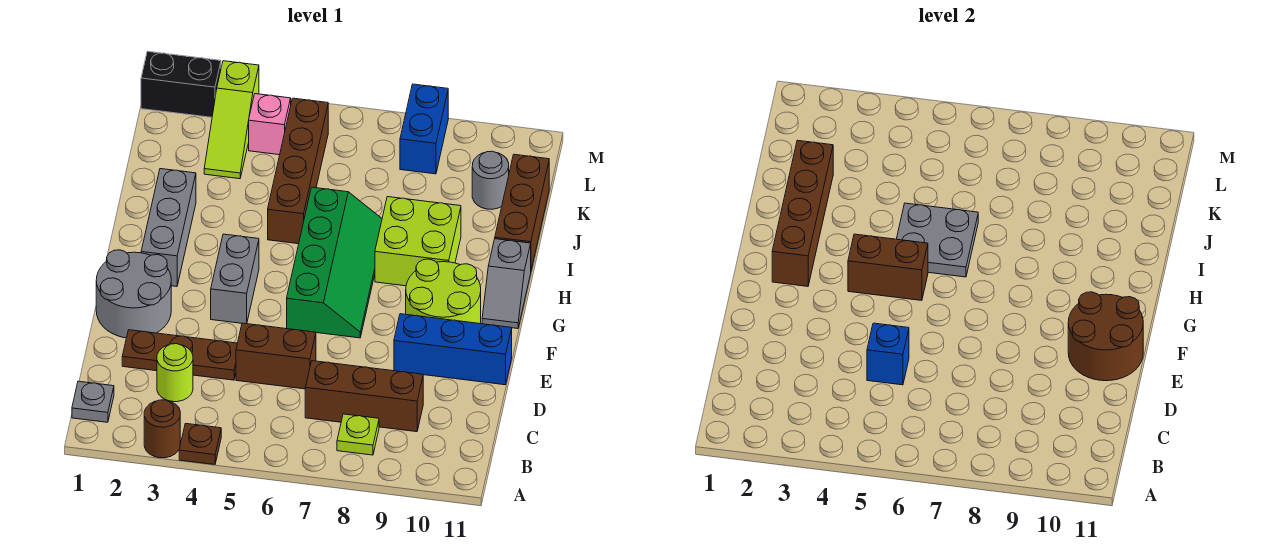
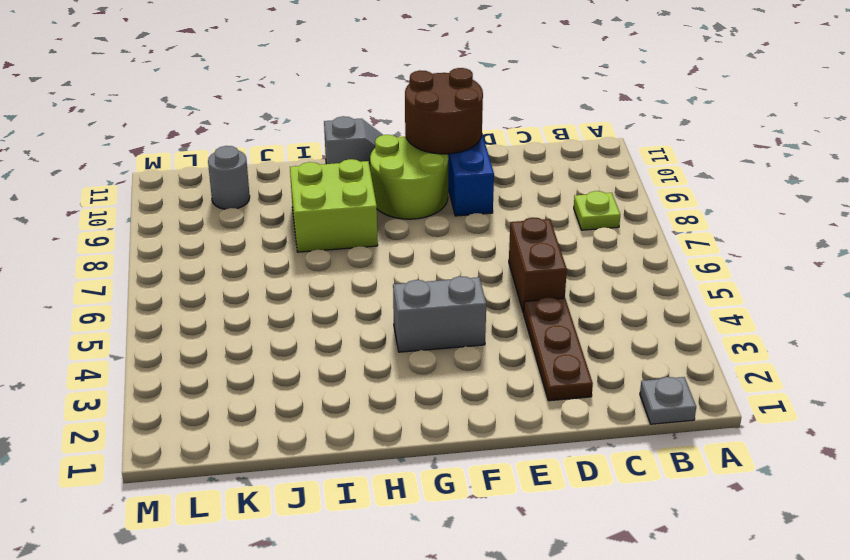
none -> brown round brick A3 level 1
none -> brown plate A4 level 1
none -> lime round brick C3 level 1

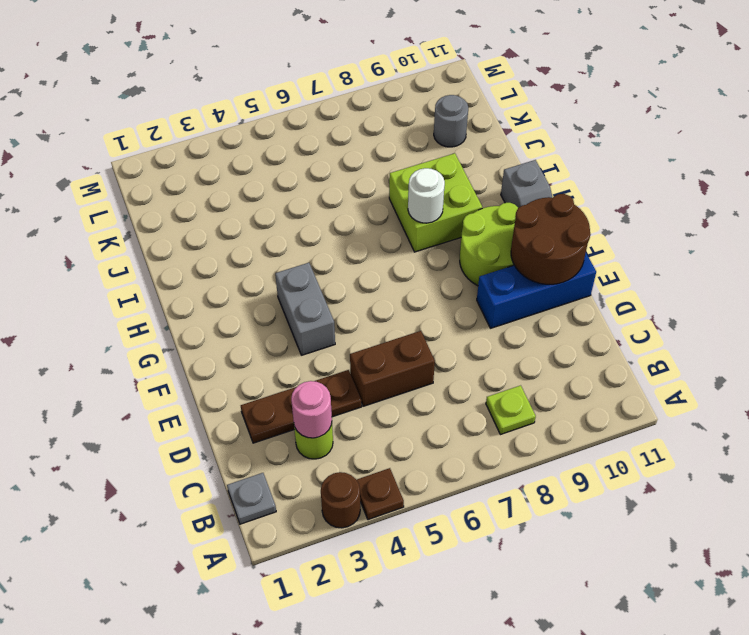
pink round brick C3 level 2 -> none
white round brick H8 level 2 -> none
none -> brown brick C7:C9 level 1
none -> grey round brick E1:F2 level 1
none -> green slope F6:I7 level 1 top 6

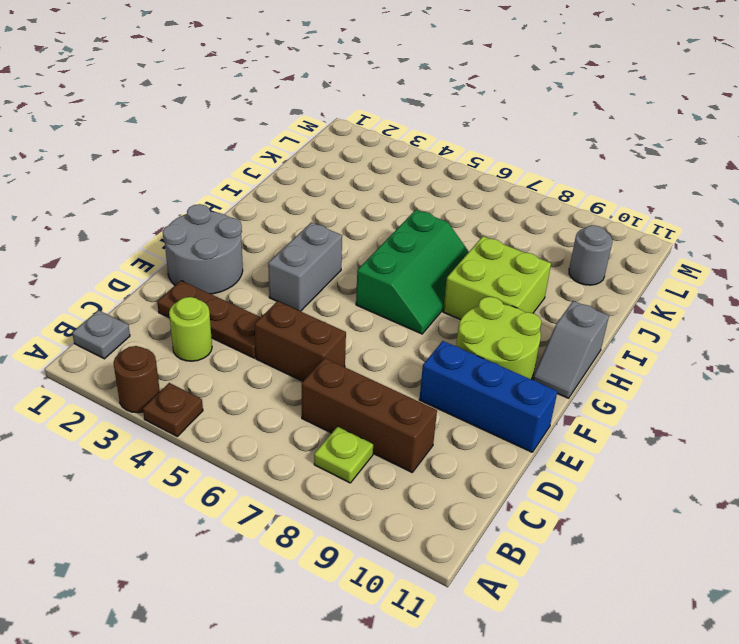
green slope G6:I7 level 1 top 6 -> green slope F6:I7 level 1 top 6
none -> grey brick G2:I2 level 1
none -> brown brick I5:L5 level 1
none -> brown brick I11:K11 level 1

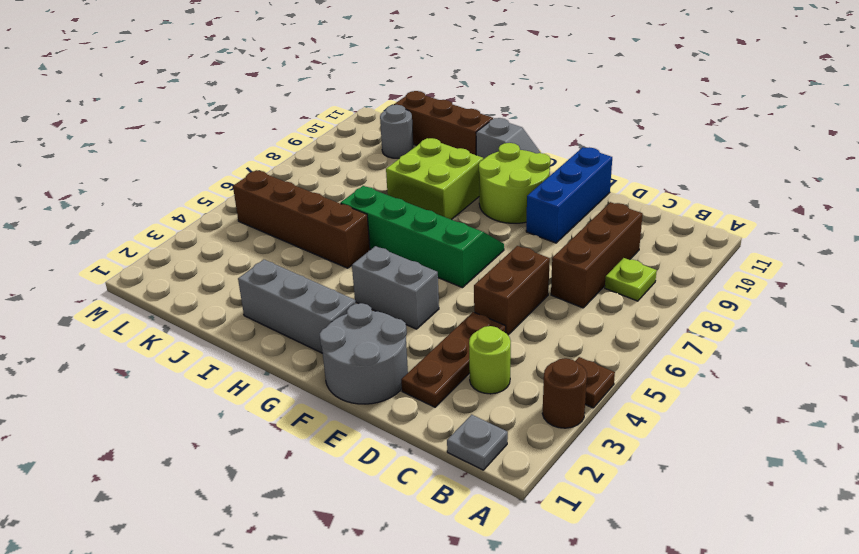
none -> lime slope K3:M3 level 1 top M
none -> pink brick L4 level 1
none -> blue brick L8:M8 level 1

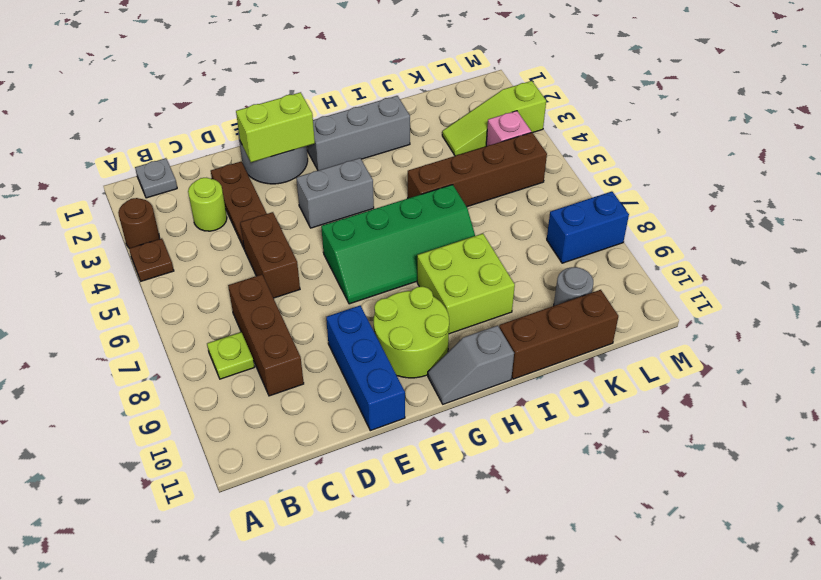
lime brick E2:F2 level 2 -> none
none -> black brick M1:M2 level 1
none -> blue brick D5 level 2
none -> brown round brick E10:F11 level 2

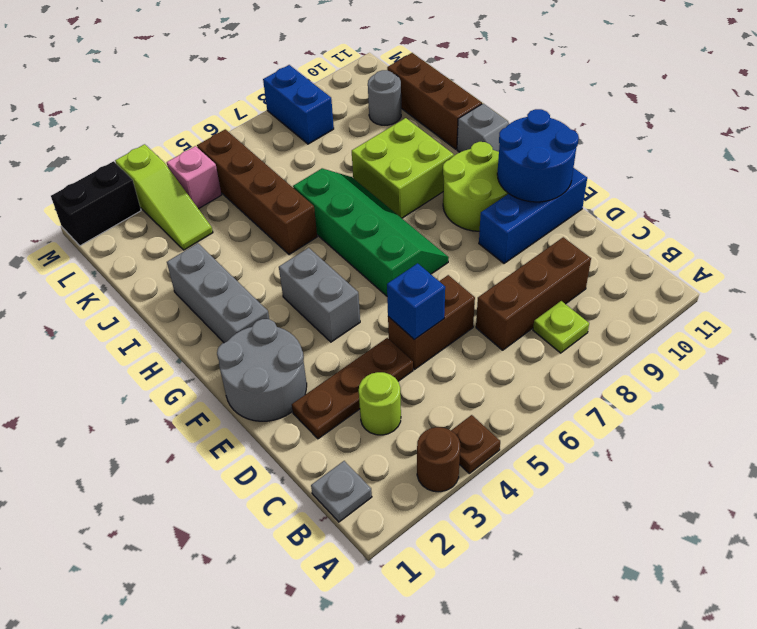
blue round brick E10:F11 level 2 -> brown round brick E10:F11 level 2
none -> brown brick G2:J2 level 2
none -> brown brick G4:G5 level 2
none -> grey plate H5:I6 level 2

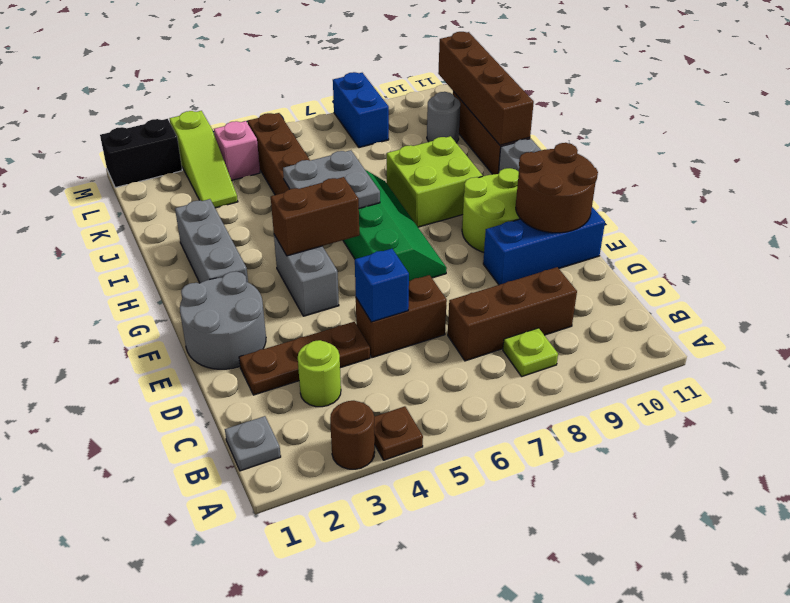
brown brick I11:L11 level 2 -> brown brick G2:J2 level 2

